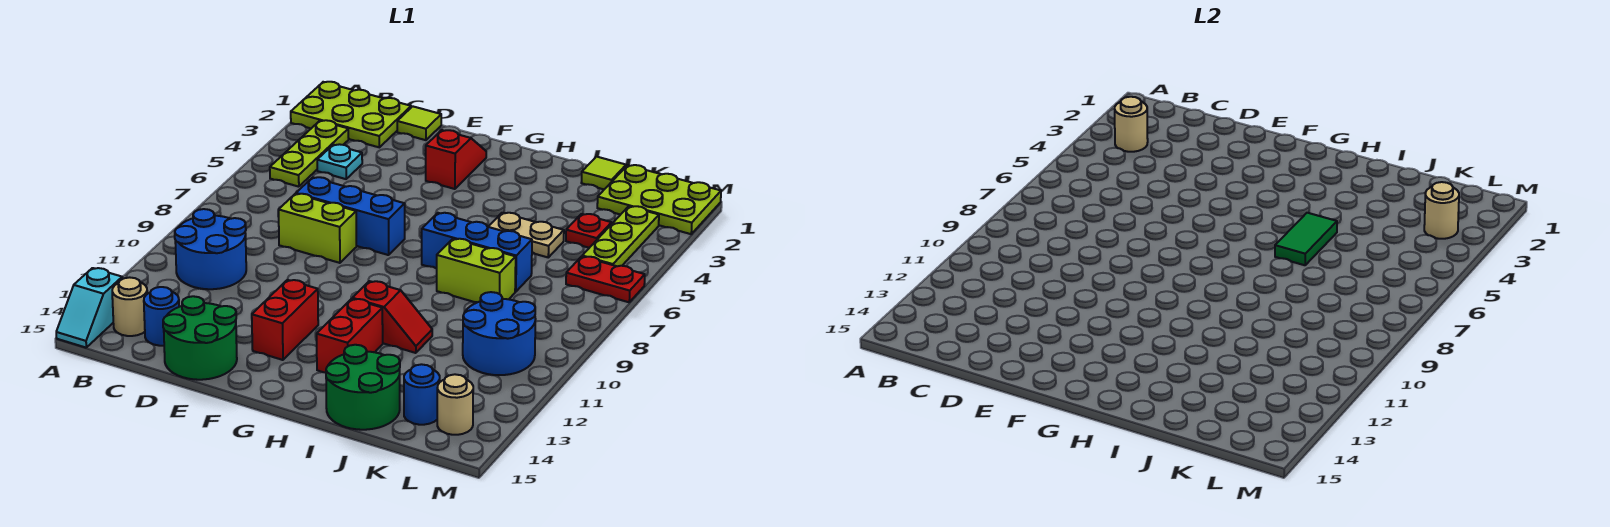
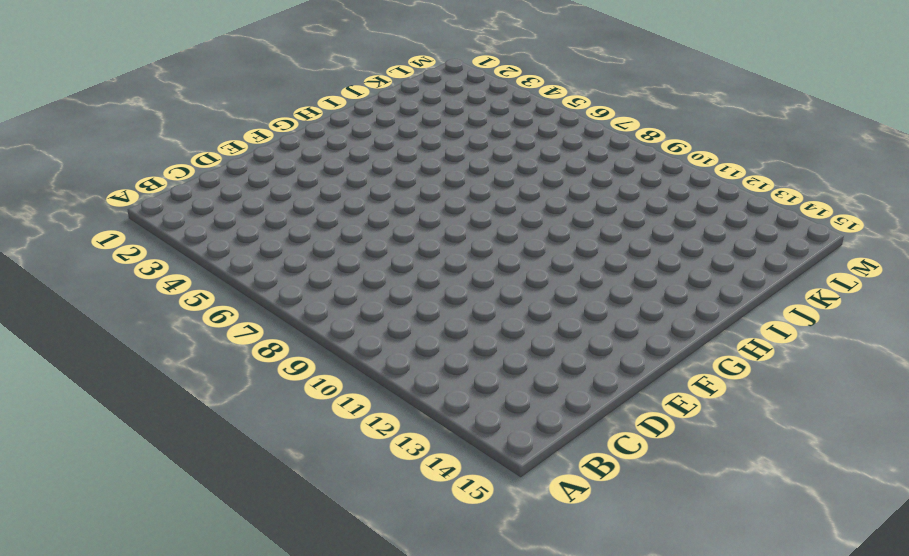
none -> lime plate A1:C2 level 1
none -> cyan slope A14:A15 level 1 top 14
none -> lime plate B3:B5 level 1
none -> blue round brick B10:C11 level 1

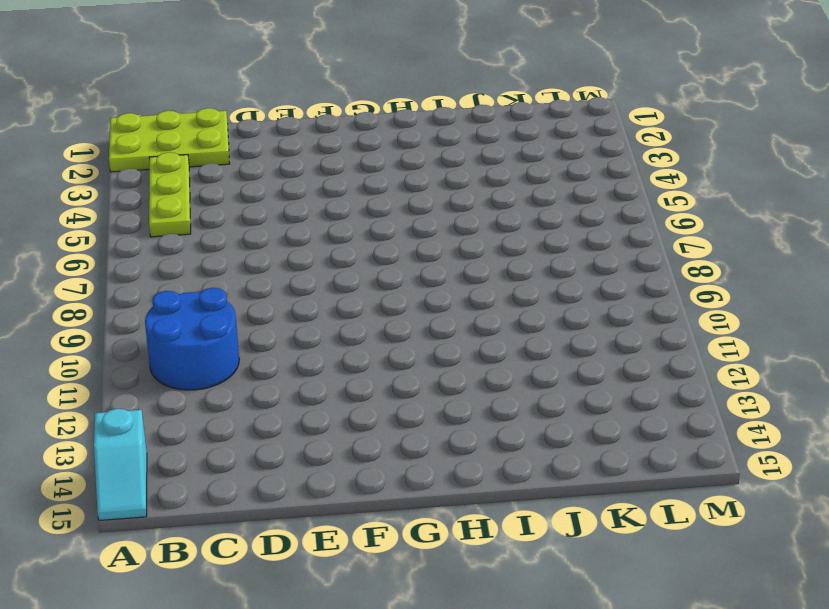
none -> tan round brick B14 level 1
none -> cyan plate C4 level 1
none -> blue round brick C14 level 1
none -> lime tile D1 level 1

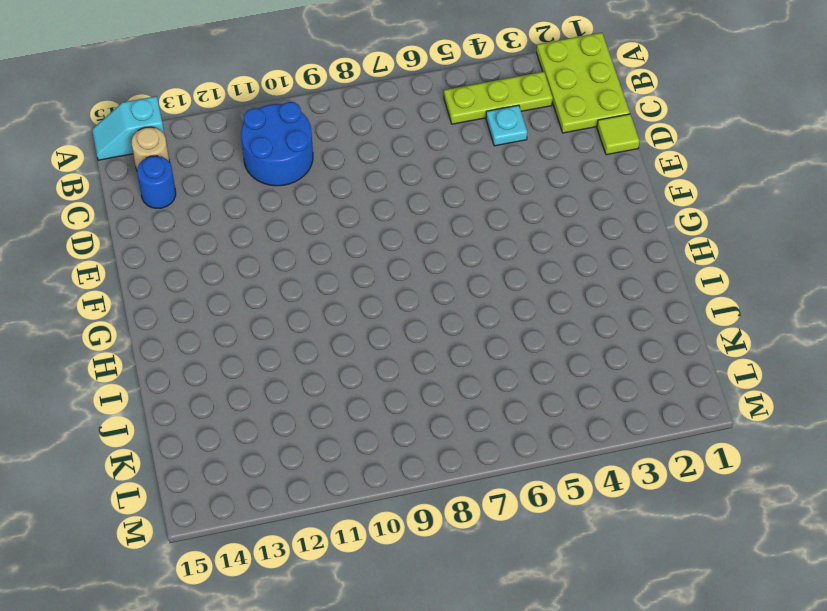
none -> blue brick D7:F7 level 1
none -> lime brick D8:E8 level 1
none -> green round brick D14:E15 level 1
none -> red slope F2:F3 level 1 top 3

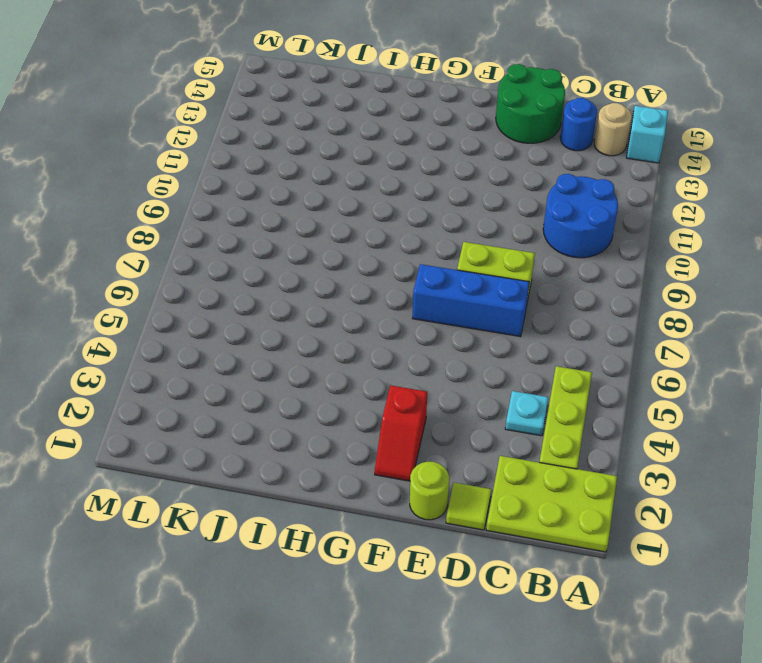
lime round brick E1 level 1 -> none
none -> red brick F12:F13 level 1
none -> blue brick H7:J7 level 1
none -> red slope H11:I11 level 1 top H
none -> red brick H12:H13 level 1

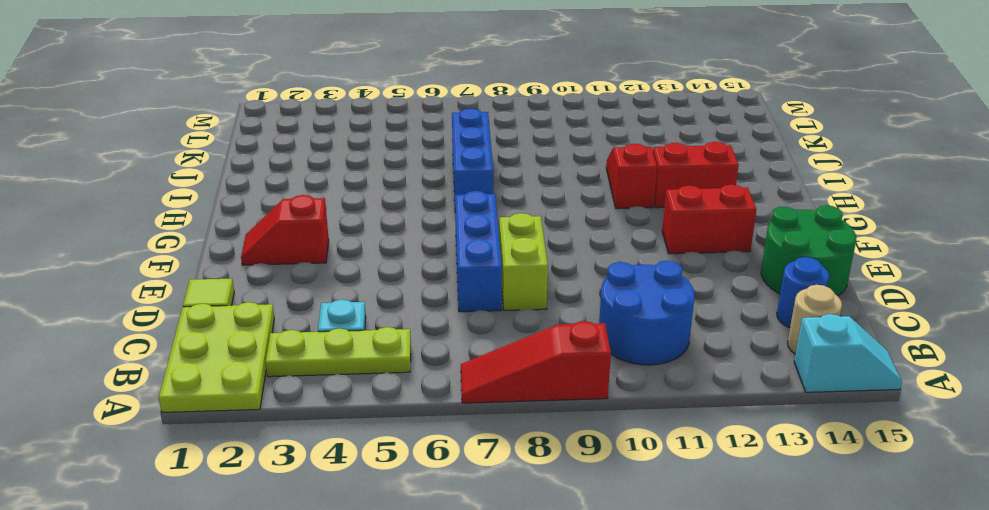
red slope A7:A9 level 1 top 9 -> none
none -> tan plate I5:J5 level 1
none -> lime brick I8:J8 level 1
none -> green round brick I14:J15 level 1
none -> lime tile J1 level 1

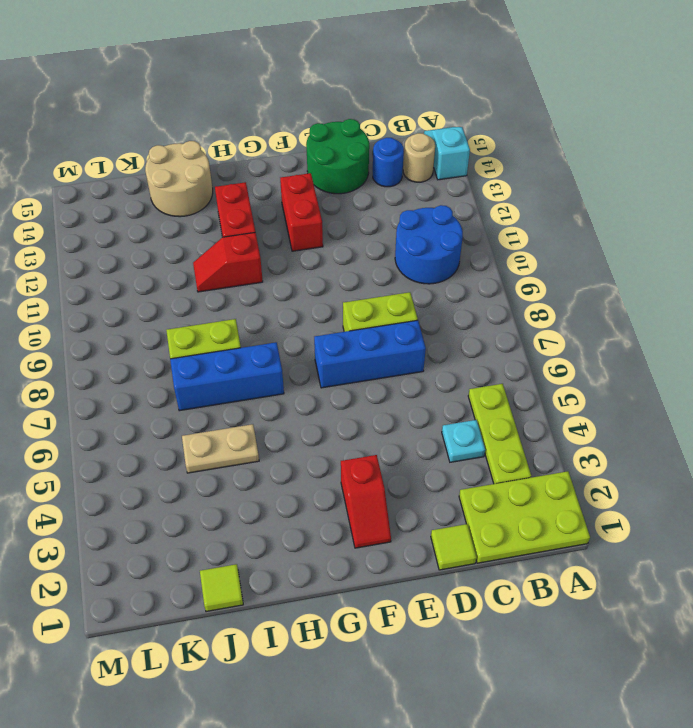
tan round brick I14:J15 level 1 -> green round brick I14:J15 level 1
none -> lime plate K1:M2 level 1
none -> red plate K4 level 1
none -> blue round brick K10:L11 level 1
none -> blue round brick K14 level 1

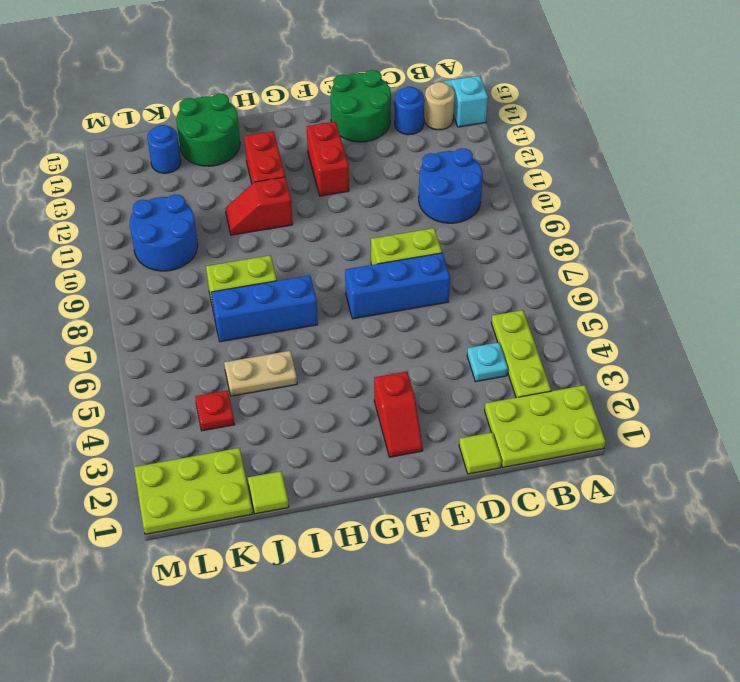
none -> lime plate L3:L5 level 1
none -> red plate L6:M6 level 1
none -> tan round brick L14 level 1
none -> tan round brick B3 level 2

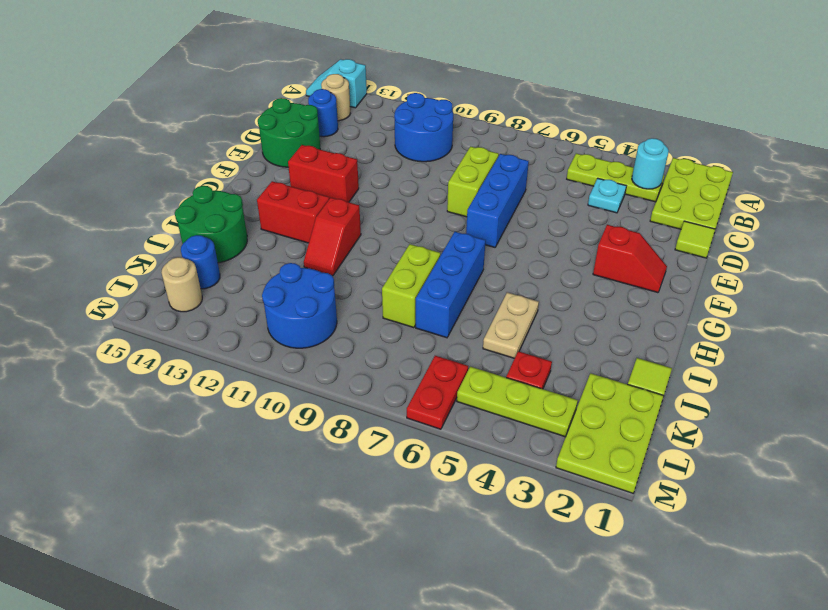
cyan round brick B3 level 2 -> tan round brick B3 level 2
none -> green tile I5:I6 level 2
none -> tan round brick L3 level 2

